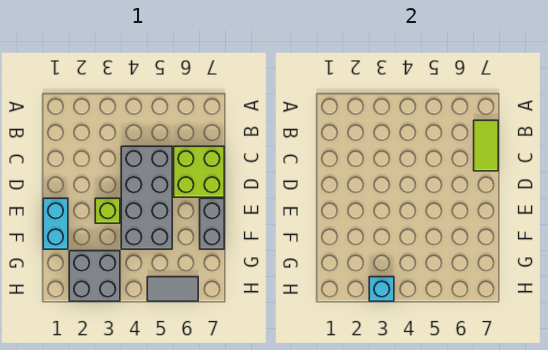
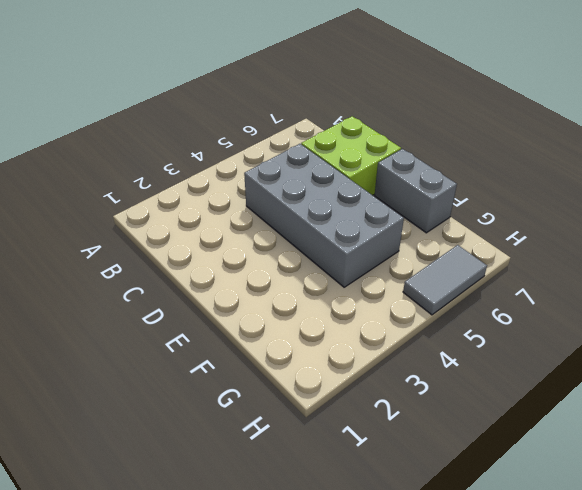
none -> cyan brick E1:F1 level 1
none -> lime brick E3 level 1

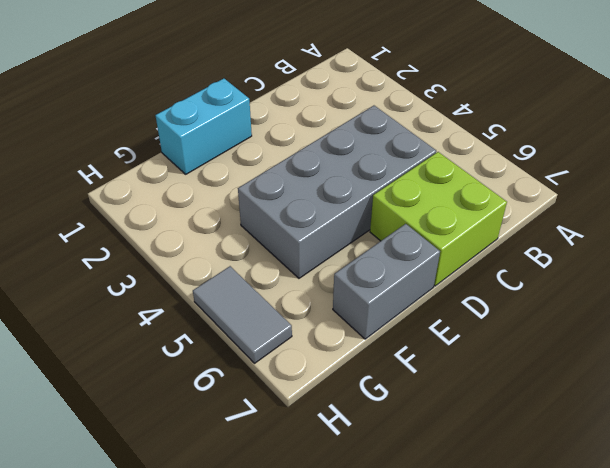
none -> lime brick E3 level 1
none -> grey brick G2:H3 level 1

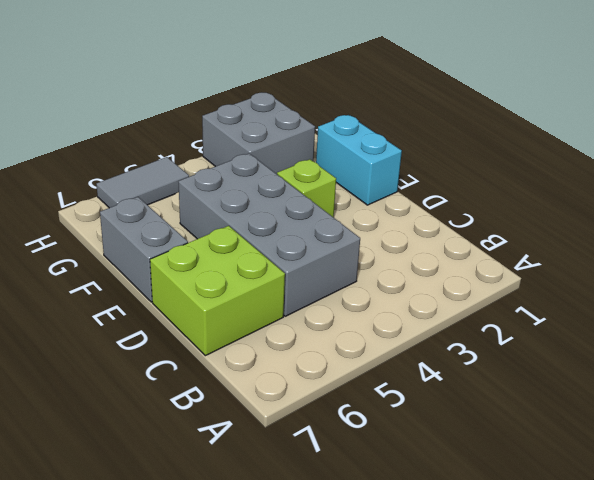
none -> lime tile B7:C7 level 2
none -> cyan brick H3 level 2

